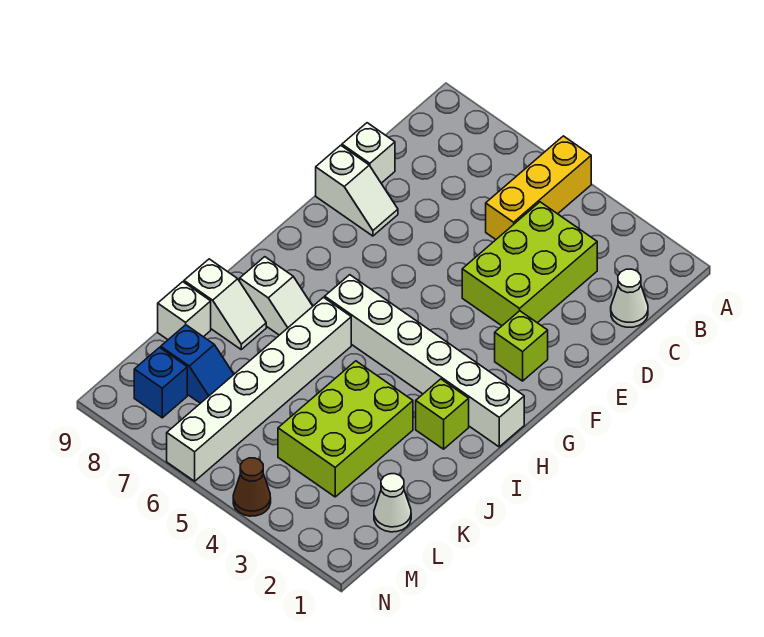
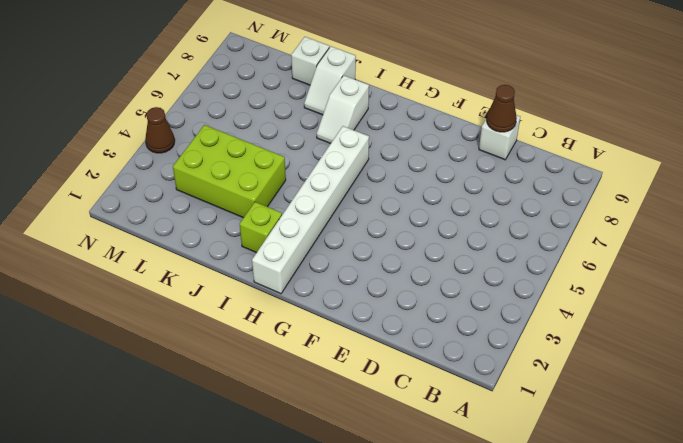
brown cone D9 level 2 -> none
none -> yellow brick A5:C5 level 1
none -> white cone C1 level 1
none -> lime brick C3:E4 level 1

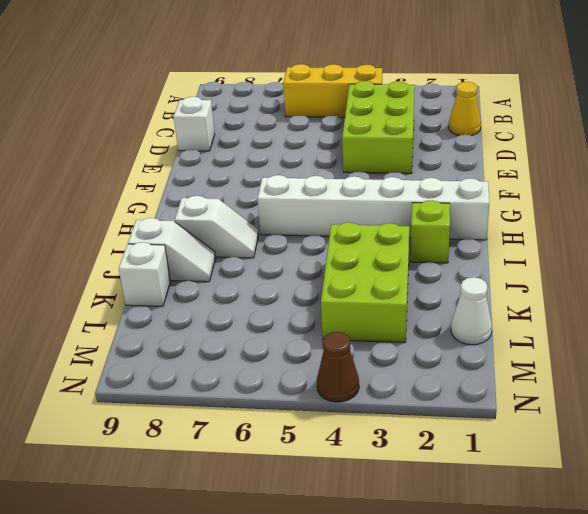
yellow brick B4:B6 level 1 -> yellow brick A5:C5 level 1
yellow cone C1 level 1 -> white cone C1 level 1
none -> white slope E8:E9 level 1 top 9
none -> lime brick F2 level 1
none -> white brick I6:N6 level 1

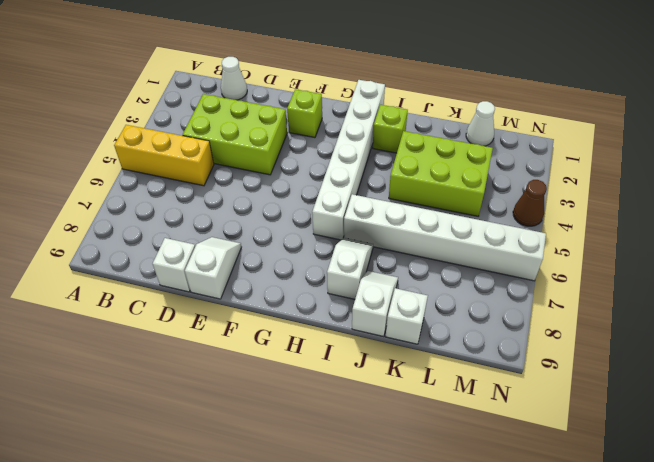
none -> blue slope L7:L8 level 1 top 8
none -> blue brick M8 level 1

